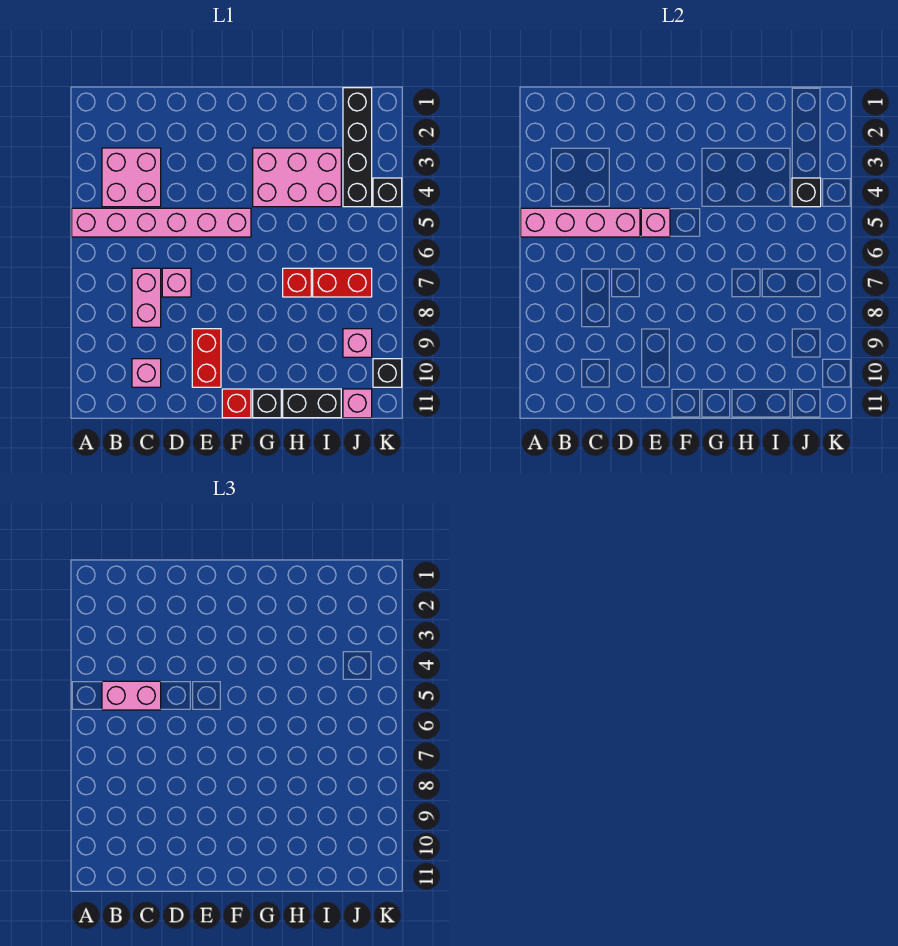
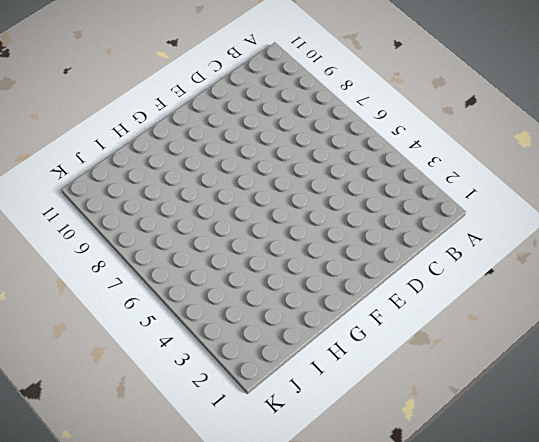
none -> pink brick A5:F5 level 1
none -> pink brick B3:C4 level 1
none -> pink brick C7:C8 level 1

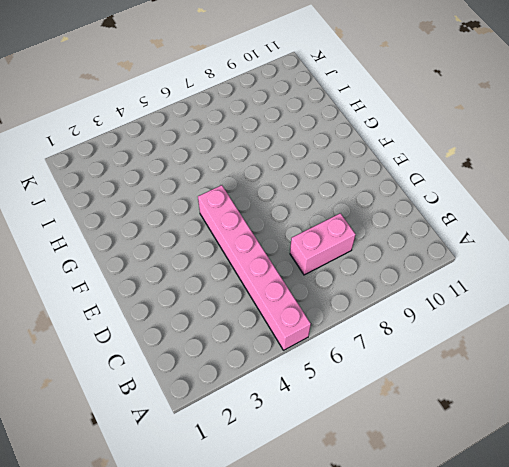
none -> pink brick B3:C4 level 1
none -> pink brick C10 level 1
none -> pink brick D7 level 1

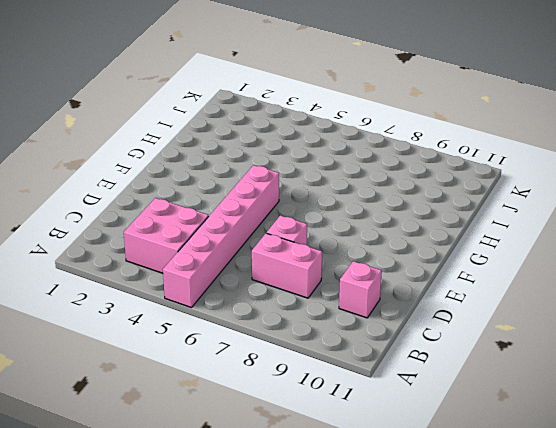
none -> red brick E9:E10 level 1
none -> red brick F11 level 1
none -> pink brick G3:I4 level 1

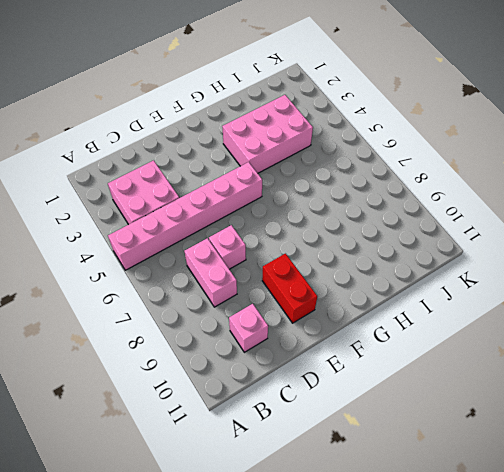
none -> red brick F11 level 1
none -> black brick G11 level 1
none -> red brick H7 level 1

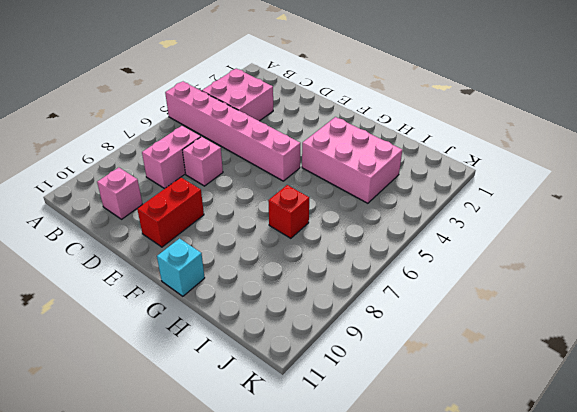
cyan brick G11 level 1 -> black brick G11 level 1
none -> red brick F11 level 1
none -> black brick H11:I11 level 1
none -> red brick I7:J7 level 1

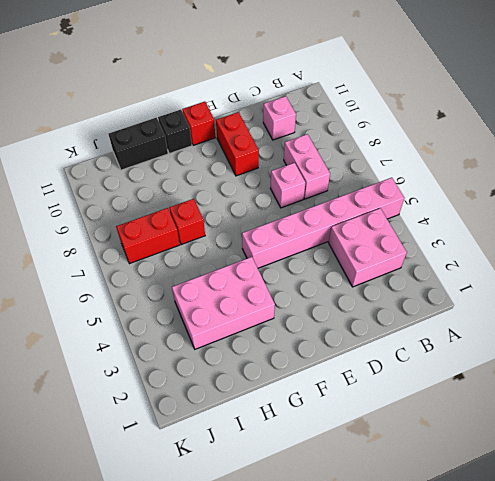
none -> black brick J1:J4 level 1
none -> pink brick J9 level 1
none -> pink brick J11 level 1

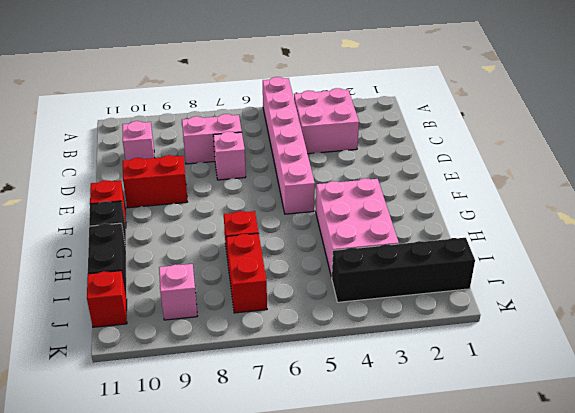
red brick J11 level 1 -> pink brick J11 level 1
none -> black brick K4 level 1
none -> black brick K10 level 1
none -> pink brick A5:D5 level 2

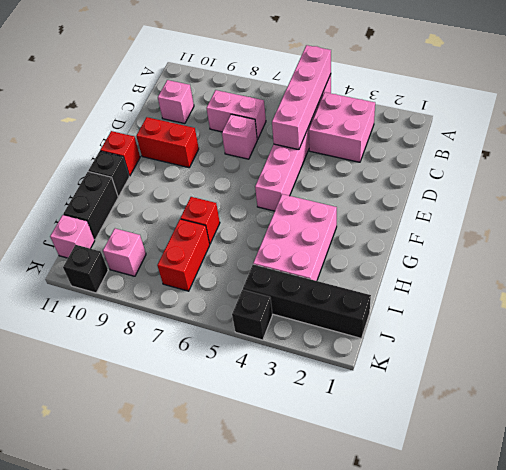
none -> pink brick E5 level 2
none -> black brick J4 level 2
none -> pink brick B5:C5 level 3

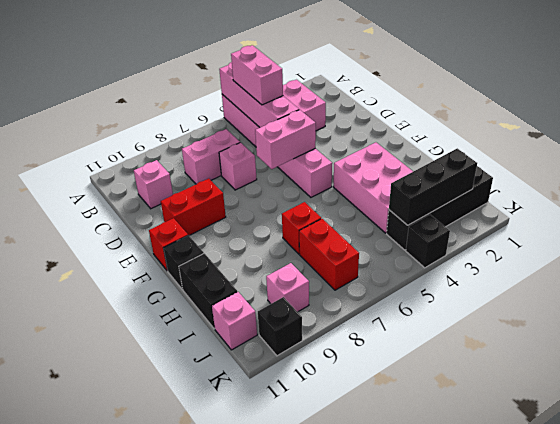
pink brick E5:E6 level 2 -> pink brick E5 level 2
black brick J2:J4 level 2 -> black brick J4 level 2

